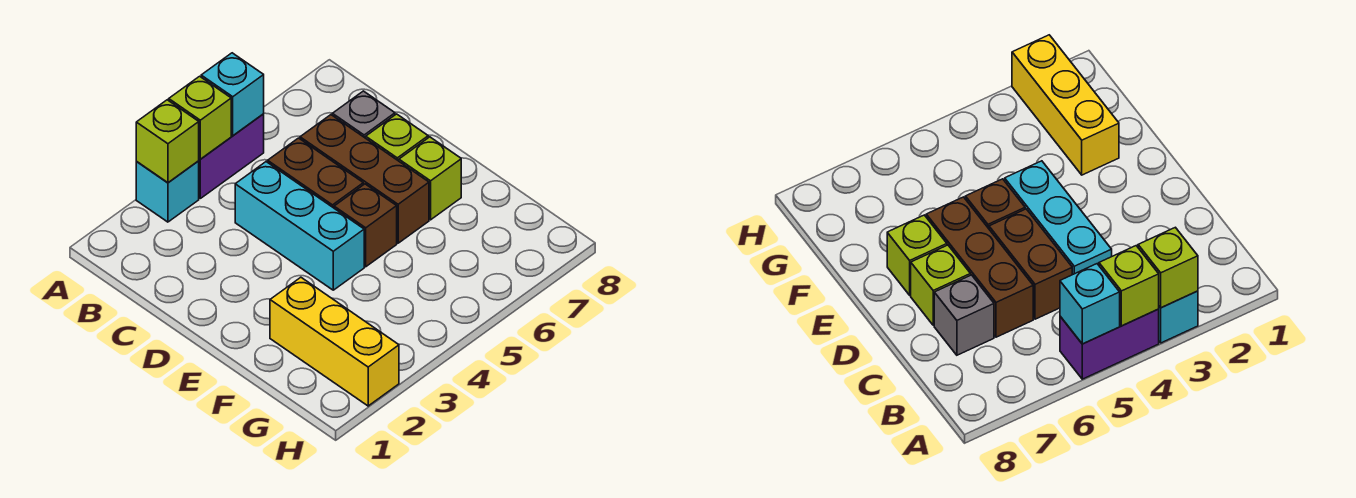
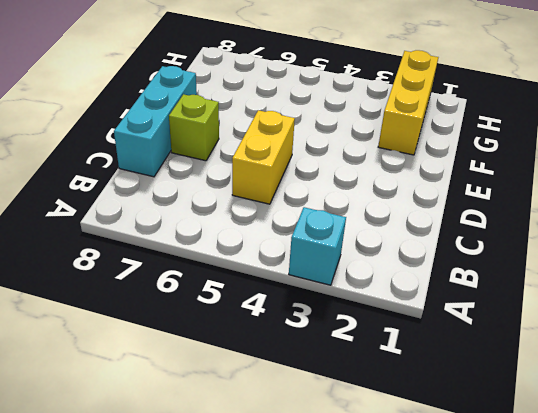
yellow brick C5:D5 level 1 -> brown brick C5:D5 level 1
cyan brick C8:E8 level 1 -> cyan brick C4:E4 level 1
none -> purple brick A4:A5 level 1
none -> brown brick C6:E6 level 1
none -> grey brick C7 level 1

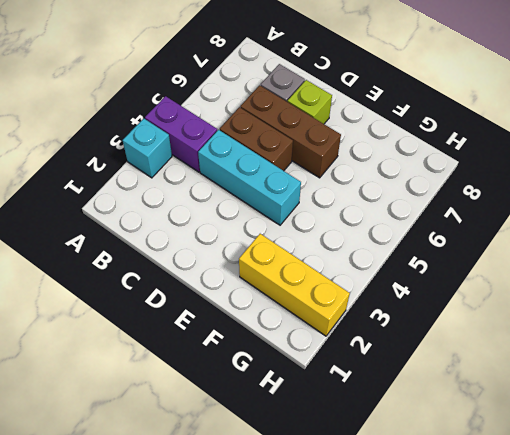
purple brick A4:B4 level 1 -> purple brick A4:A5 level 1
none -> brown brick E5 level 1
none -> lime brick E7 level 1
none -> lime brick A3 level 2

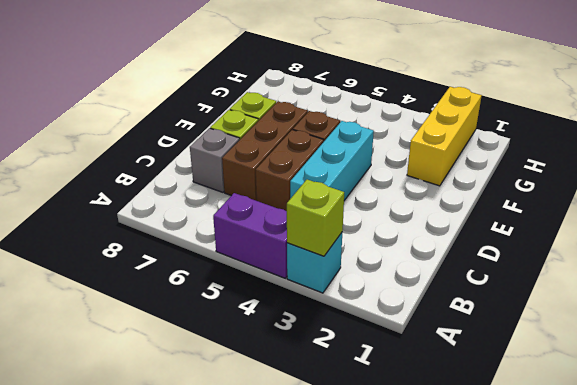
none -> lime brick A4 level 2
none -> cyan brick A5 level 2

